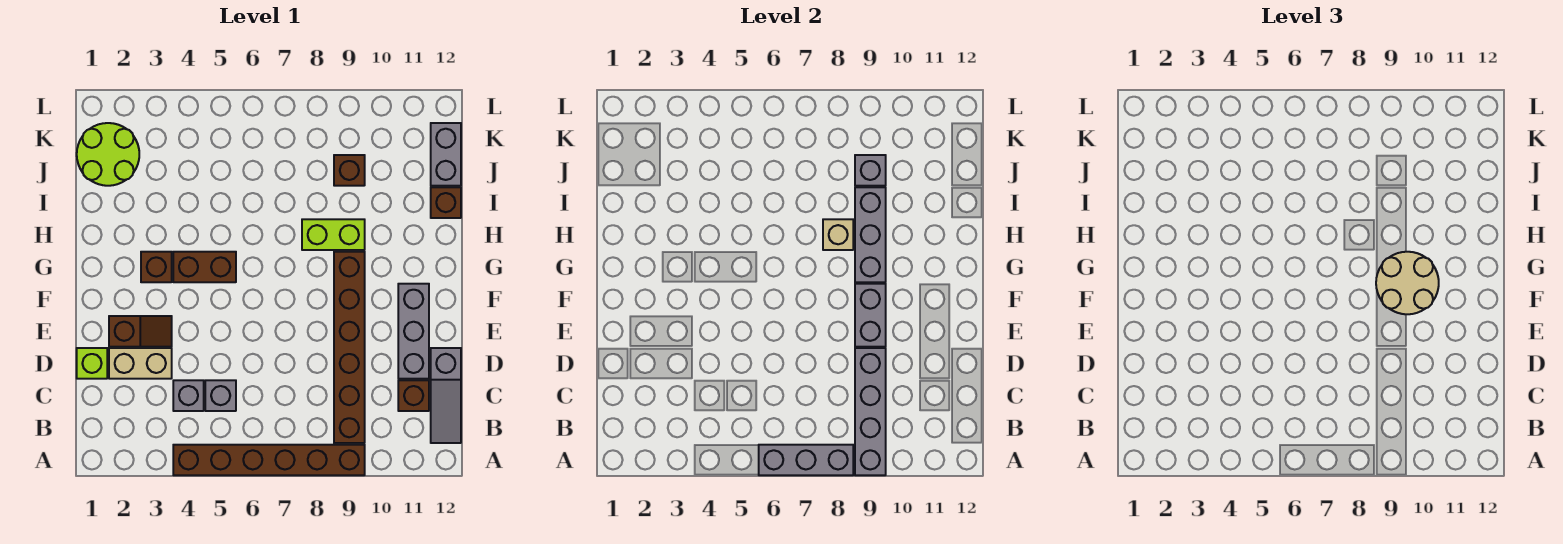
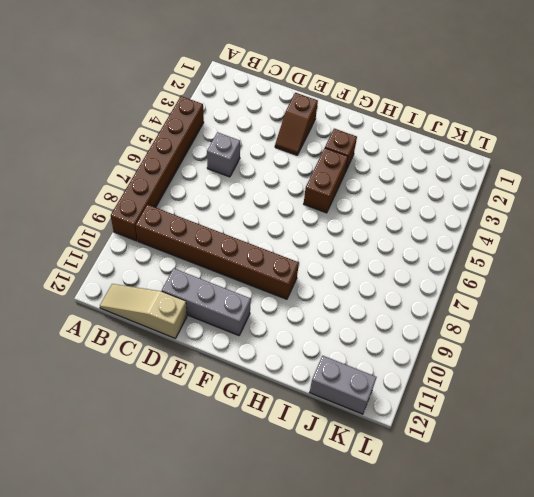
tan slope B12:D12 level 1 top D -> grey slope B12:D12 level 1 top D
none -> grey brick C4 level 1
none -> brown brick C11 level 1
none -> lime brick D1 level 1

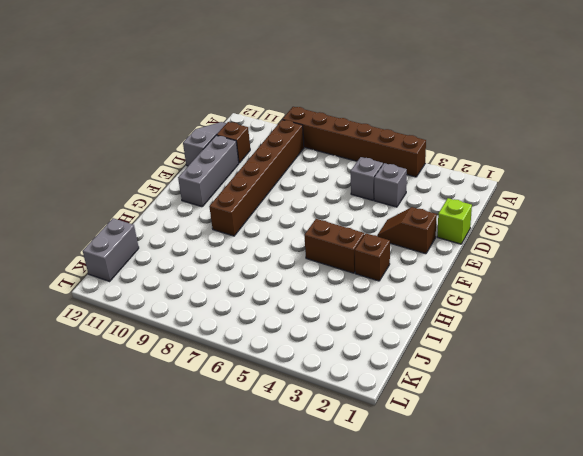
none -> tan brick D2:D3 level 1
none -> lime brick H8:H9 level 1
none -> brown brick I12 level 1

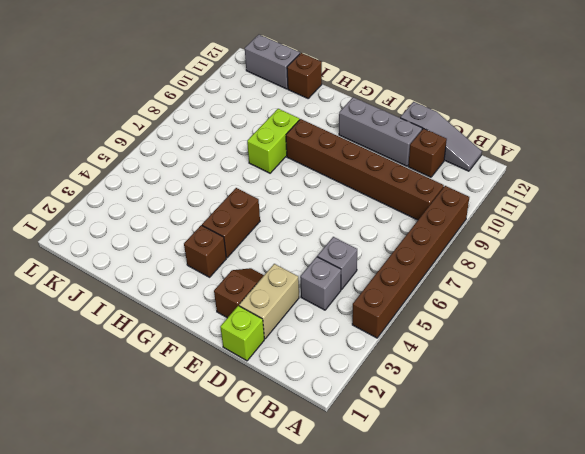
none -> lime round brick J1:K2 level 1
none -> brown brick J9 level 1
none -> grey brick A6:A8 level 2

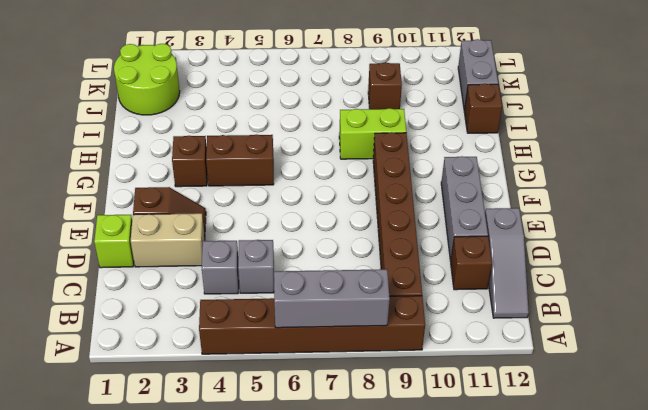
none -> grey brick A9:D9 level 2
none -> grey brick E9:F9 level 2
none -> grey brick G9:I9 level 2

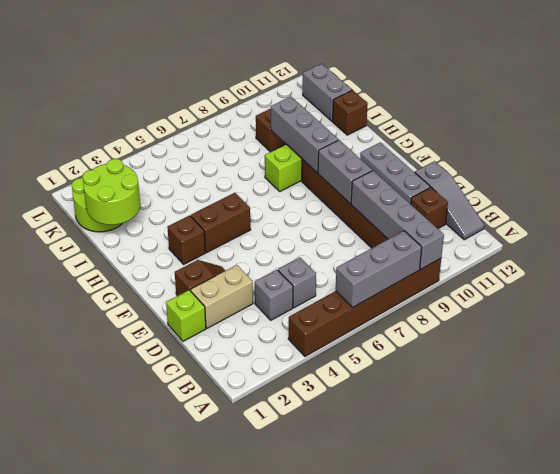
lime round brick I1:J2 level 2 -> none
none -> tan brick H8 level 2
none -> grey brick J9 level 2
none -> tan round brick F9:G10 level 3

